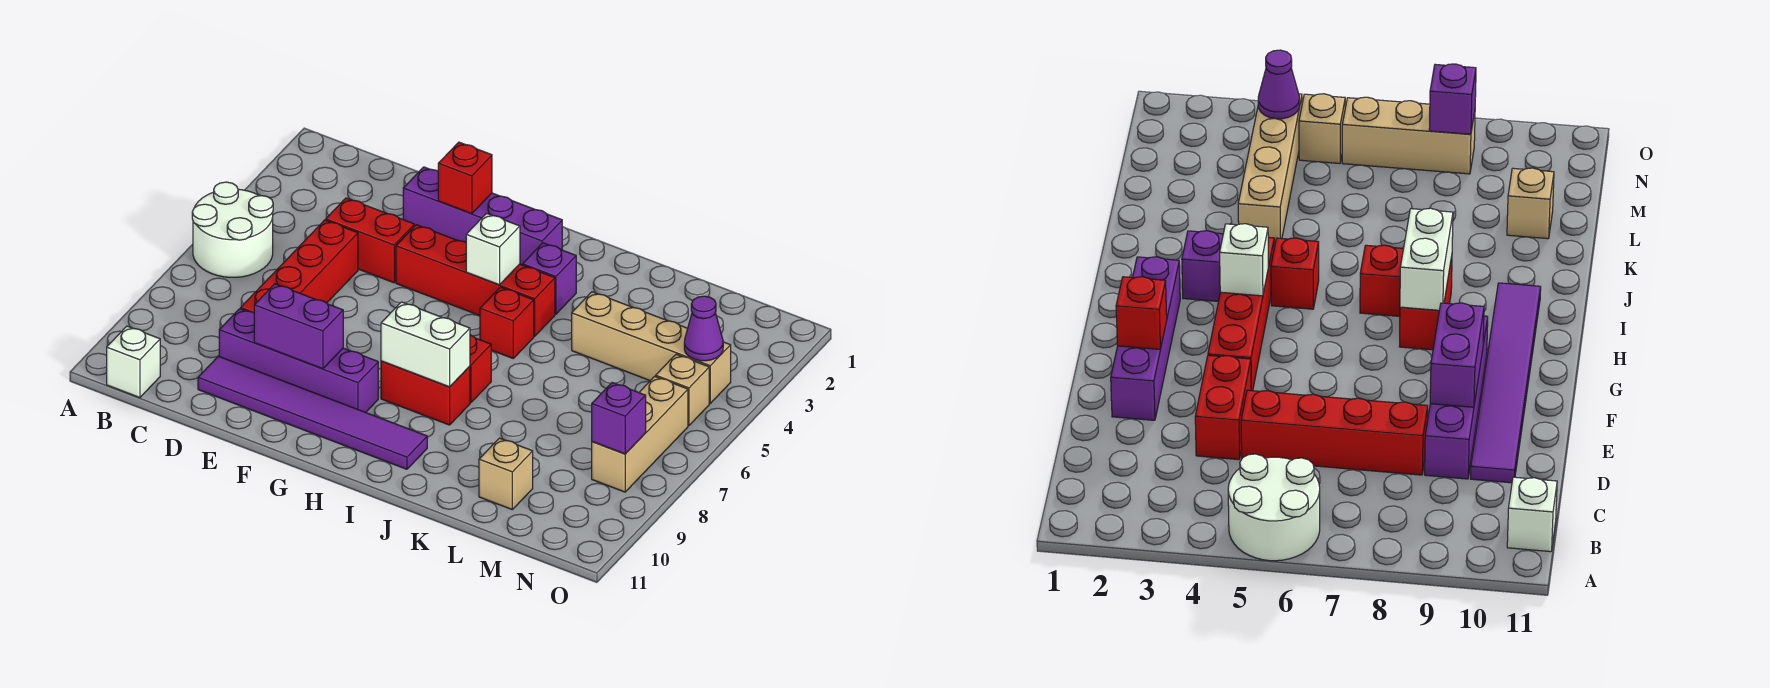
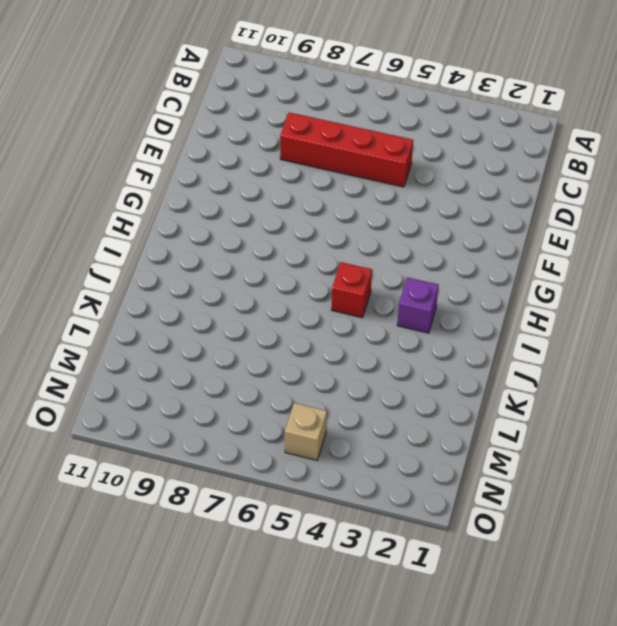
none -> white round brick A5:B6 level 1
none -> white brick B11 level 1
none -> red brick D4:E4 level 1

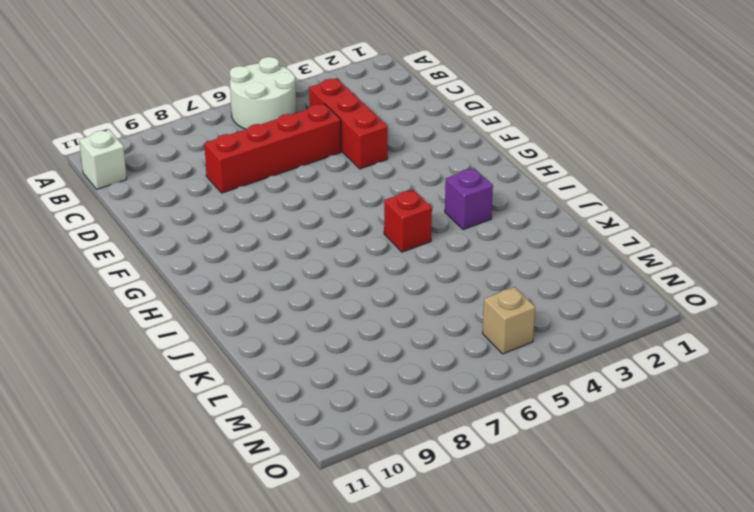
red brick C4:E4 level 1 -> red brick D4:E4 level 1
none -> purple brick D9:G9 level 1
none -> purple tile D10:I10 level 1
none -> purple brick E2:H2 level 1

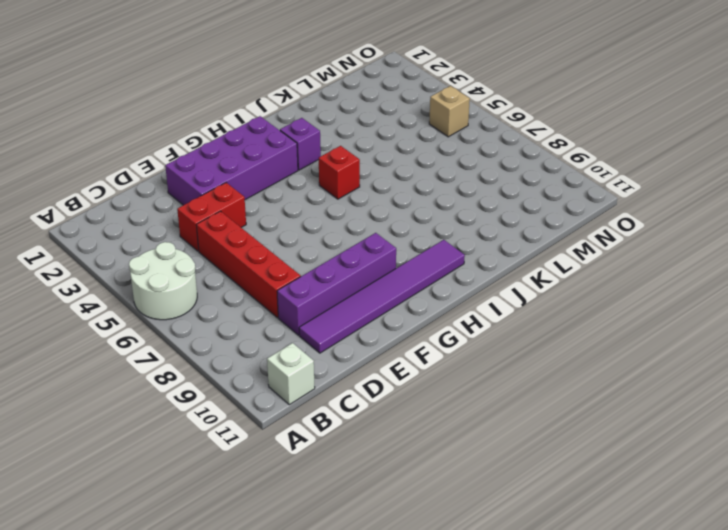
purple brick E2:H3 level 1 -> purple brick E2:H2 level 1
none -> red brick F4:I4 level 1
none -> red brick H8:I8 level 1
none -> red brick I7 level 1

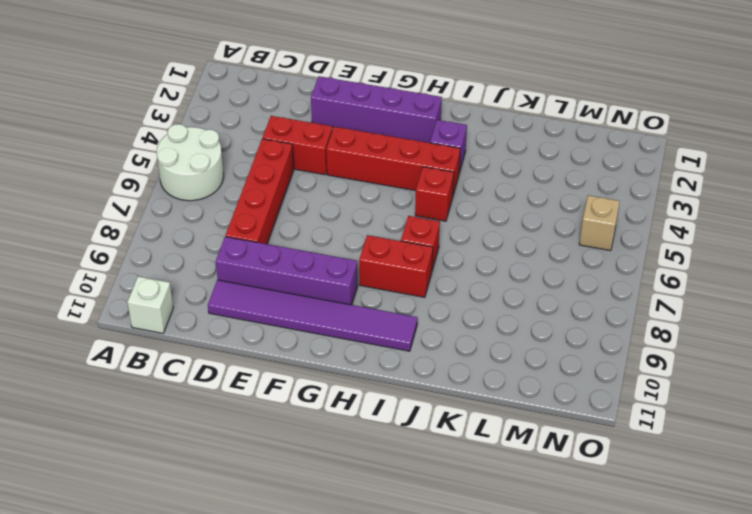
none -> tan brick K4:N4 level 1
none -> tan brick L10 level 1
none -> tan brick N6:N8 level 1

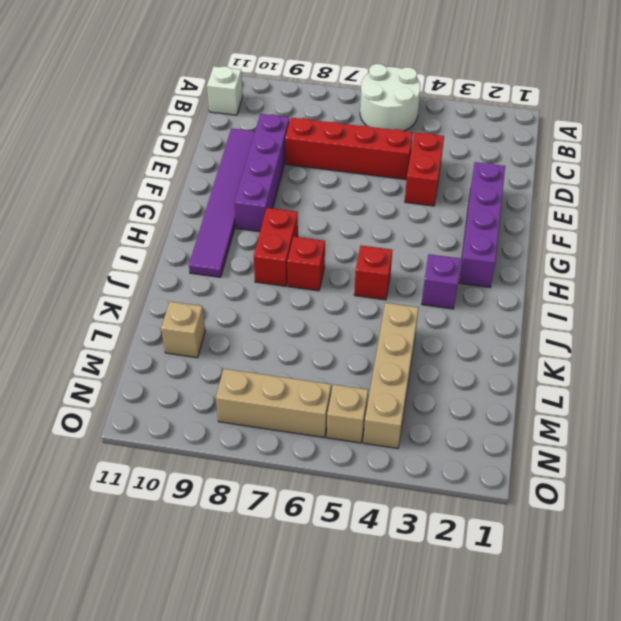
none -> red brick F4:I4 level 1
none -> purple brick E9:F9 level 2
none -> red brick F2 level 2

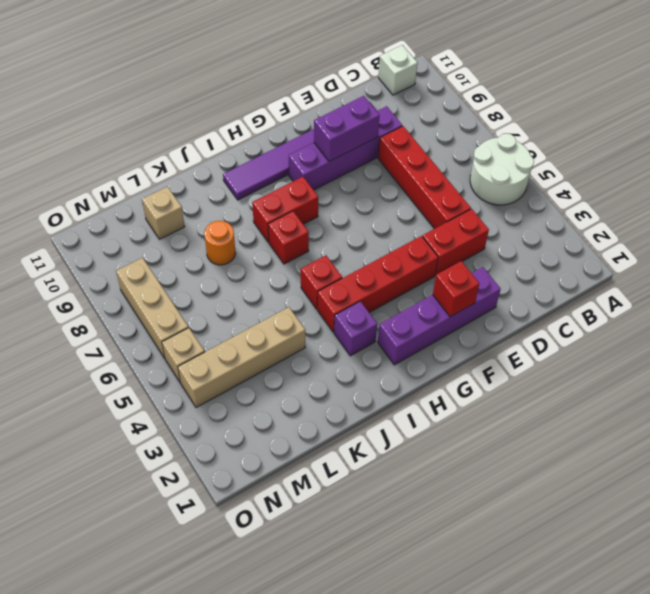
orange round brick K8 level 1 -> none
none -> white brick H4 level 2
none -> white brick H8:I8 level 2
none -> purple cone N4 level 2

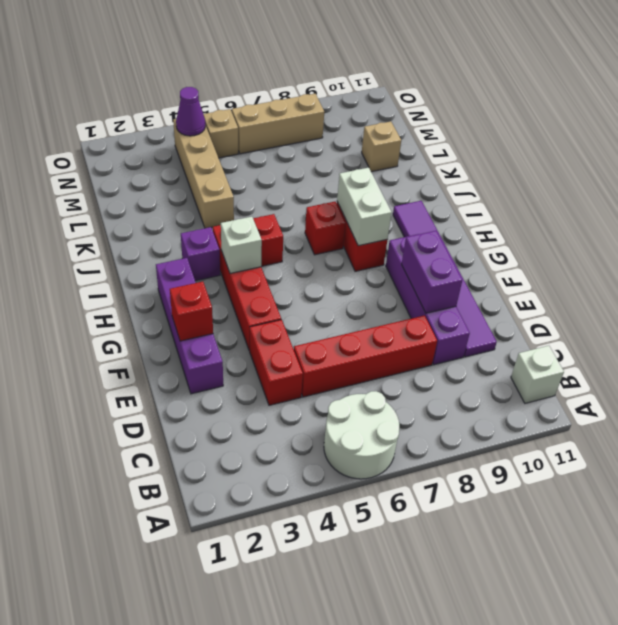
none -> purple brick N8 level 2

